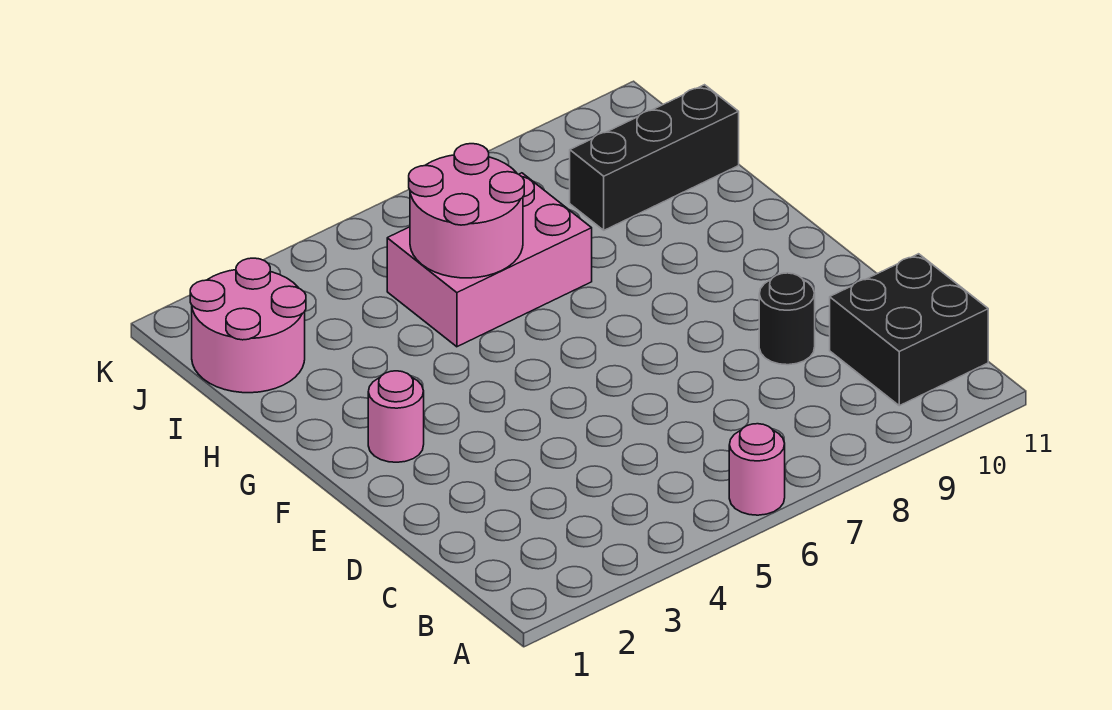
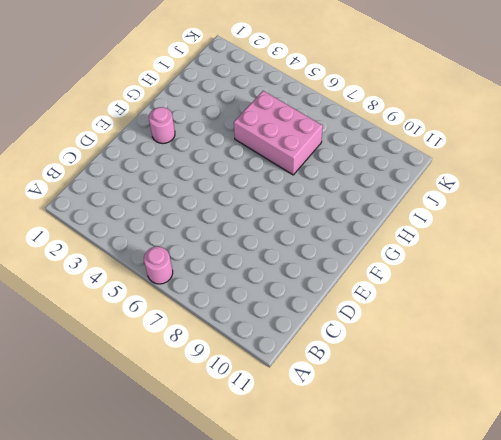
none -> black brick B10:C11 level 1
none -> black round brick D9 level 1

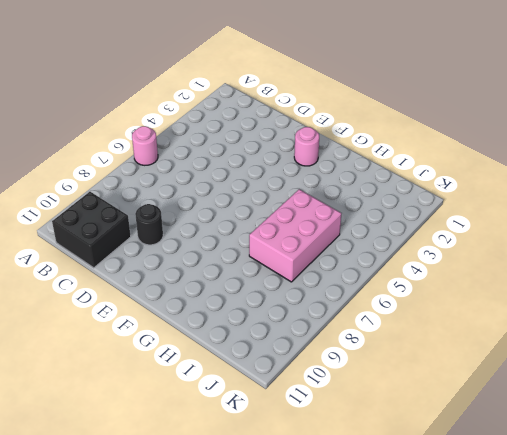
none -> pink round brick I1:J2 level 1
none -> black brick I9:I11 level 1

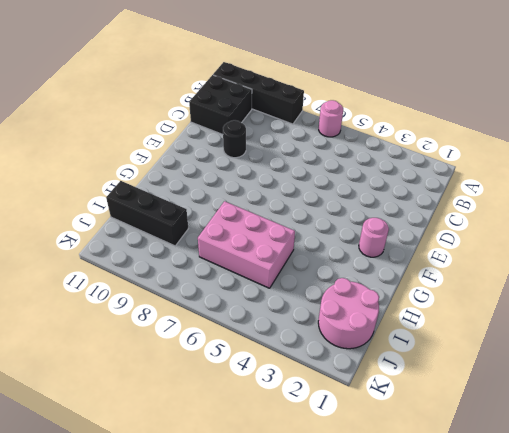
black brick A8:A11 level 1 -> none
none -> pink round brick H5:I6 level 2

